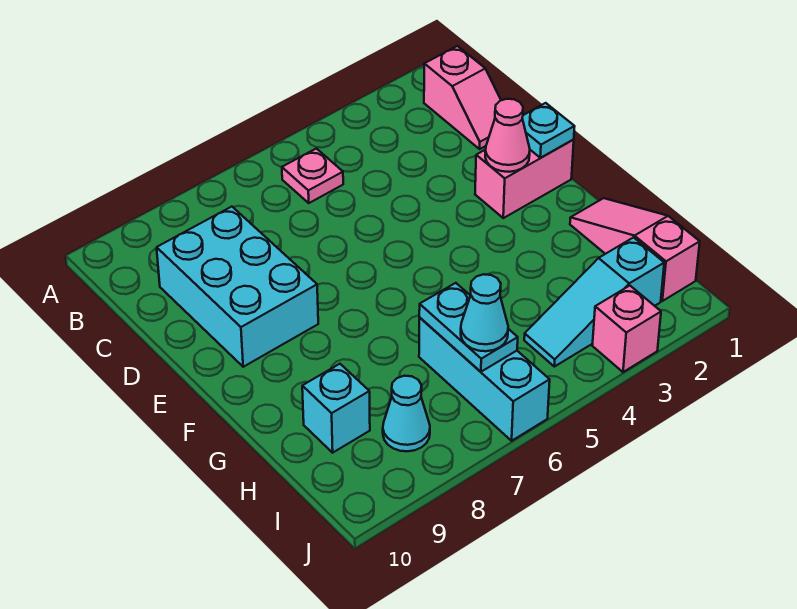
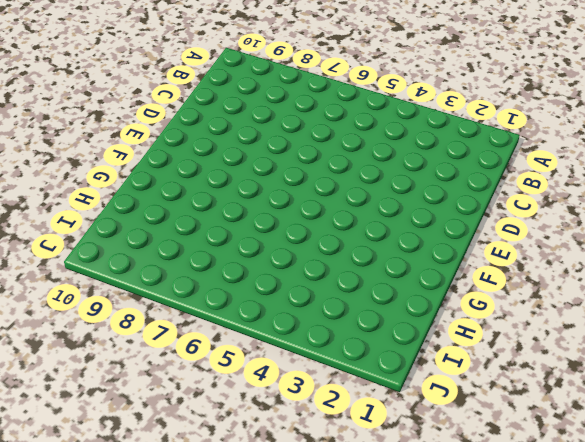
none -> pink slope B1:C1 level 1 top B
none -> pink plate B5 level 1
none -> cyan brick C8:E9 level 1

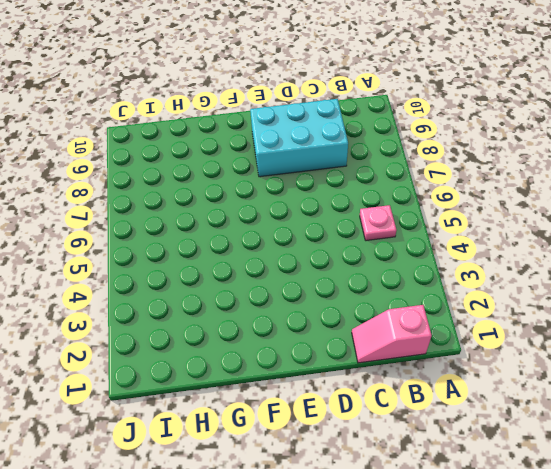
none -> pink brick E1:E2 level 1
none -> pink slope G1:I1 level 1 top I
none -> cyan brick H6:J6 level 1

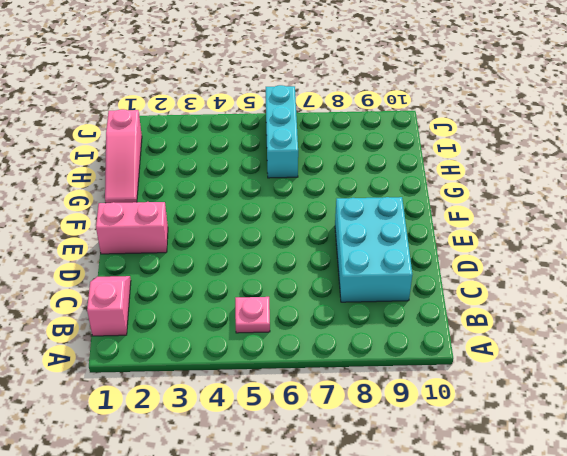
none -> cyan brick H9 level 1
none -> cyan slope I2:I4 level 1 top 2
none -> cyan cone I8 level 1

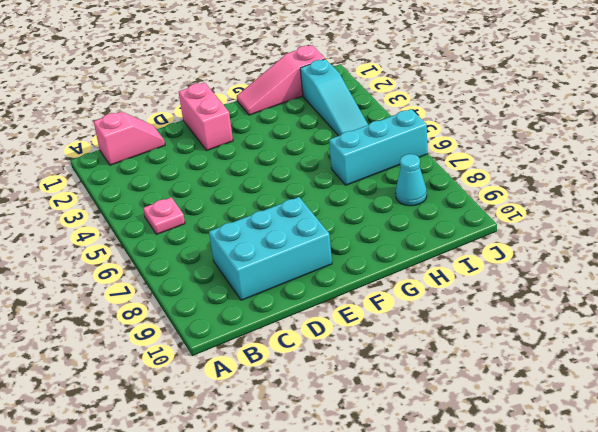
none -> cyan brick H9 level 1
none -> pink brick J3 level 1
none -> cyan plate E1 level 2

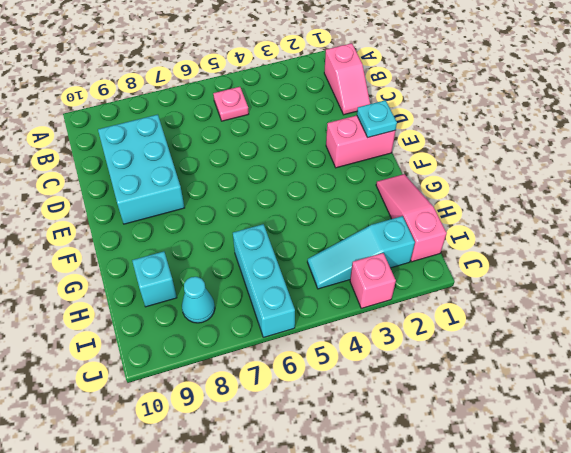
none -> pink cone E2 level 2
none -> cyan plate H6:I6 level 2
none -> cyan cone I6 level 3

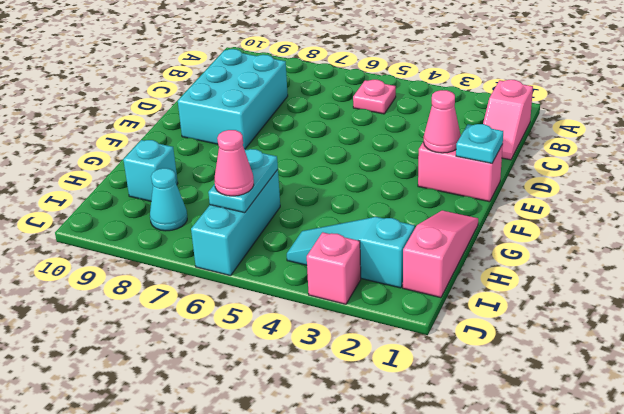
pink cone I6 level 3 -> cyan cone I6 level 3

